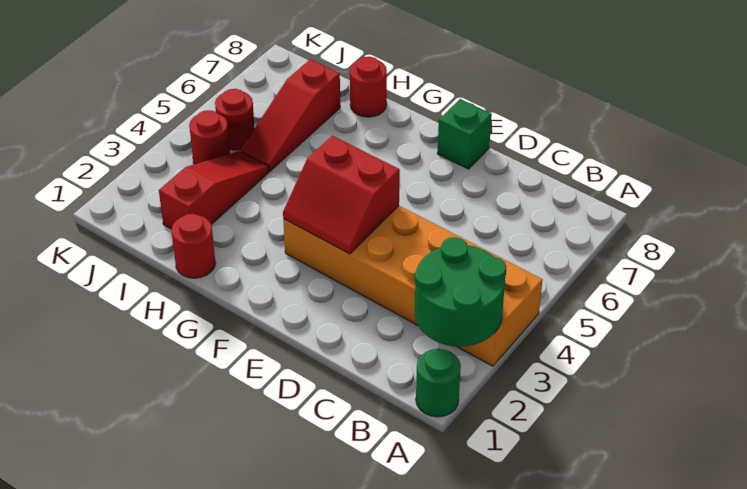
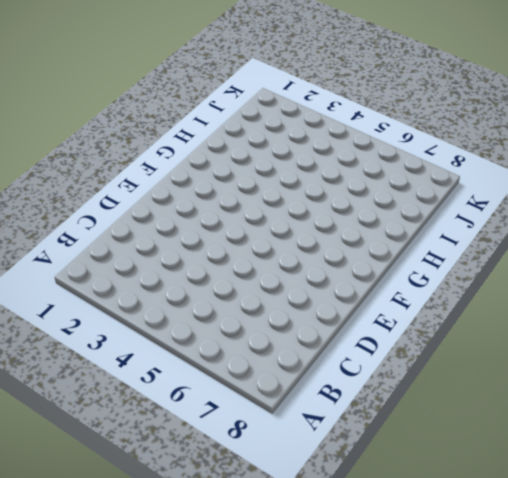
none -> green round brick A1 level 1
none -> orange brick A3:F4 level 1

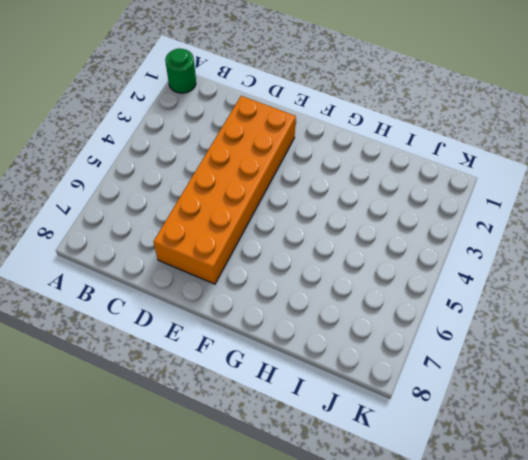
orange brick D2:E7 level 1 -> orange brick A3:F4 level 1
none -> green brick E8 level 1
none -> red round brick H1 level 1

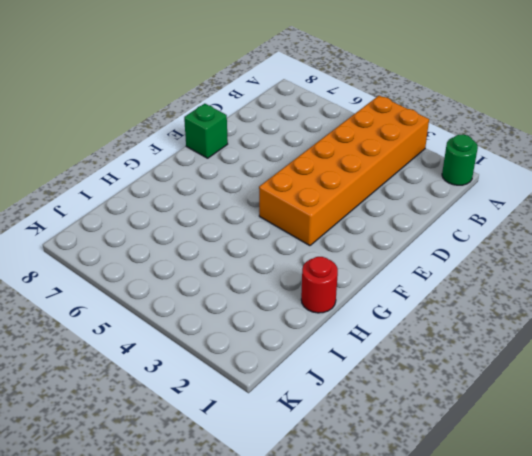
none -> red round brick H8 level 1
none -> red slope I2:I4 level 1 top 2

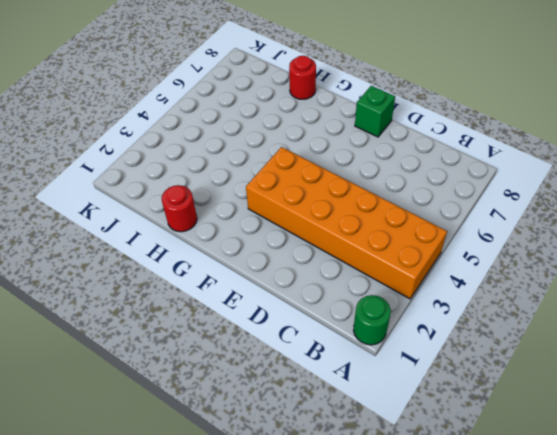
none -> red slope I2:I4 level 1 top 2
none -> red slope I5:I7 level 1 top 7

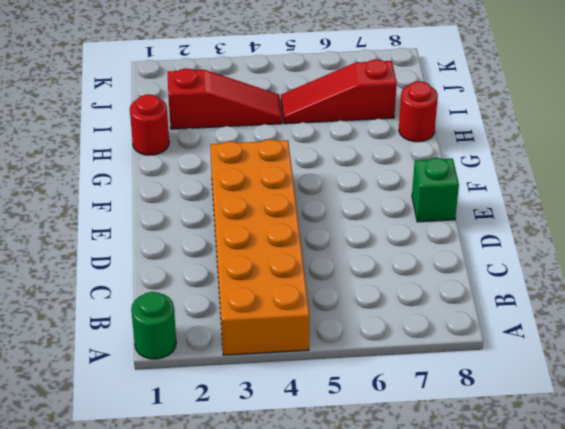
none -> red round brick J4 level 1
none -> red round brick J5 level 1

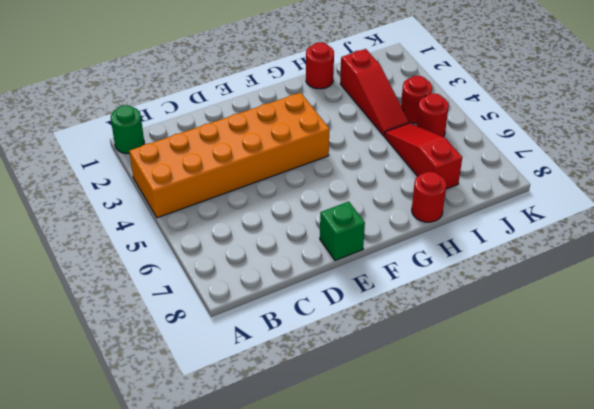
none -> green round brick A2:B3 level 2
none -> red slope E3:F4 level 2 top 4

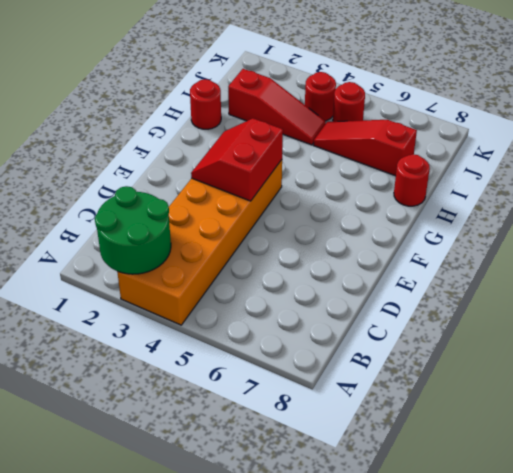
none -> green round brick A1 level 1
none -> green brick E8 level 1

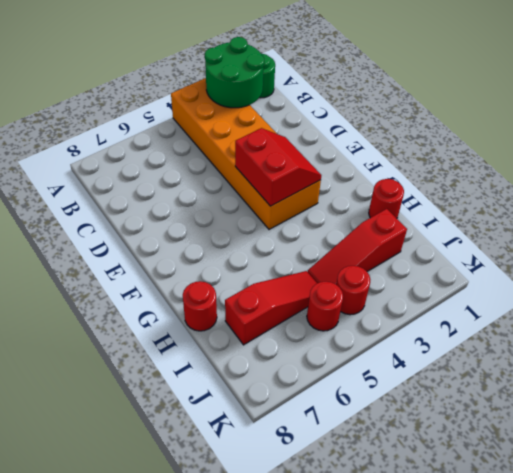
none -> green brick E8 level 1

